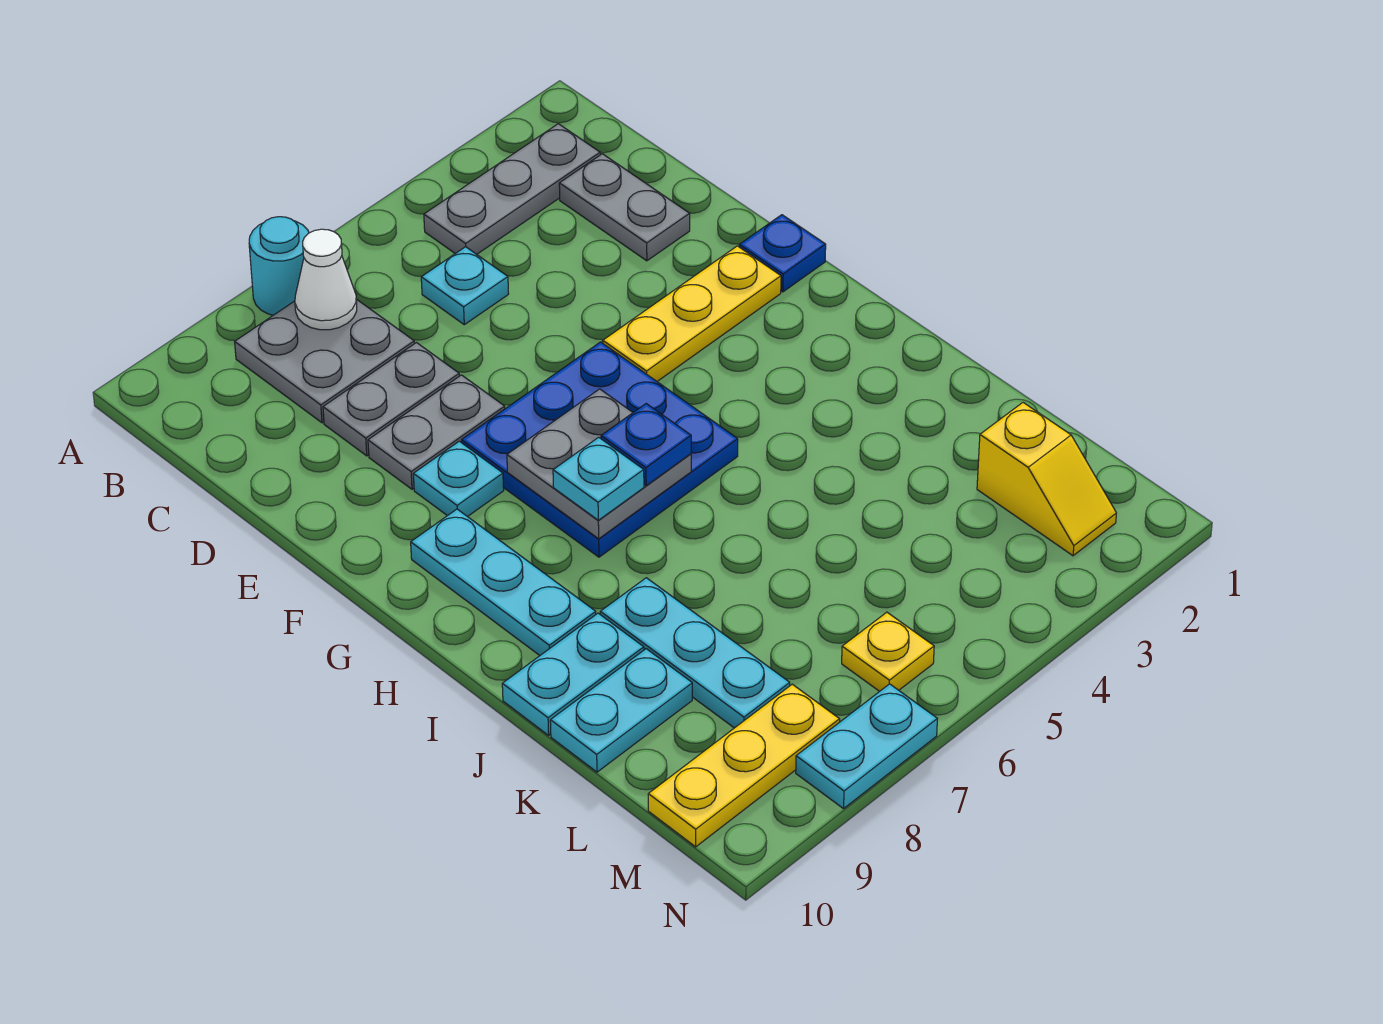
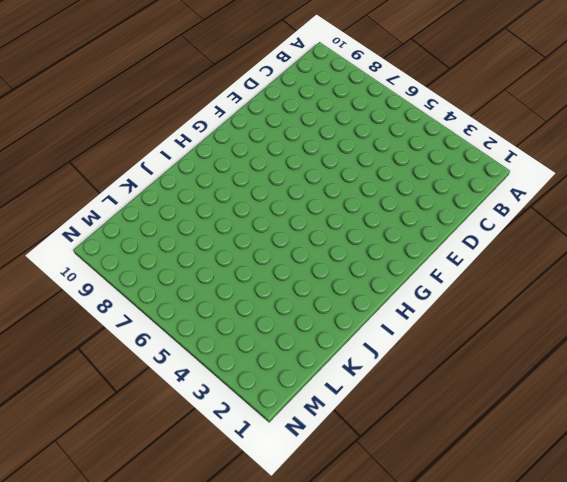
none -> cyan round brick A7 level 1
none -> grey plate B2:B4 level 1
none -> grey plate B7:C8 level 1

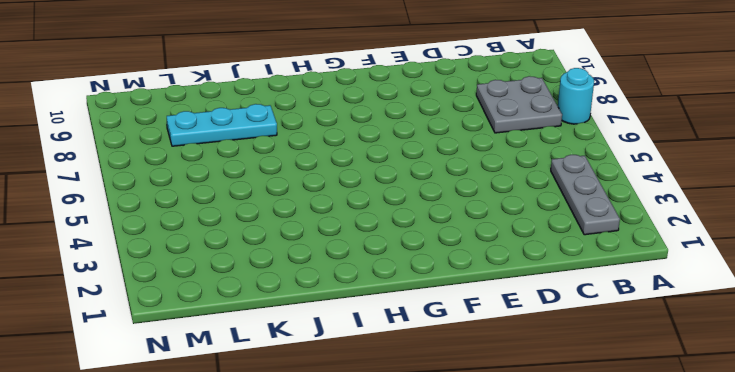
none -> grey plate C2:D2 level 1
none -> cyan plate C5 level 1
none -> grey plate D7:D8 level 1

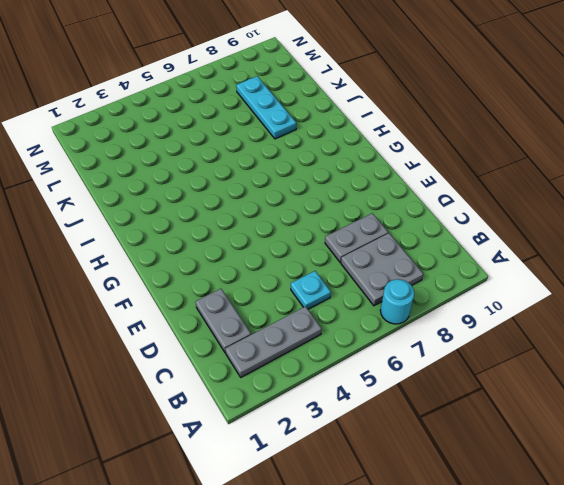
none -> grey plate E7:E8 level 1
none -> blue plate F1 level 1
none -> yellow plate F2:F4 level 1

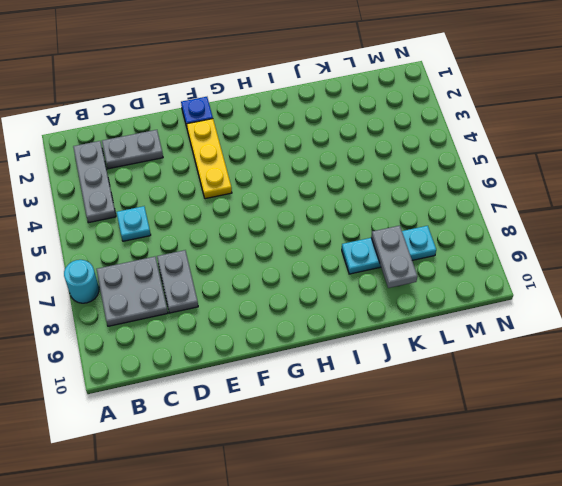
grey plate K8:K9 level 2 -> grey plate E7:E8 level 1
none -> blue plate F5:H7 level 1
none -> cyan plate F8 level 1
none -> cyan plate G9:I9 level 1

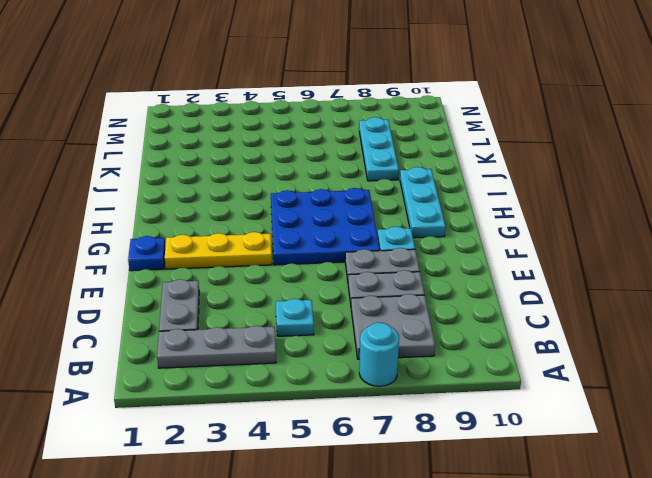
none -> cyan plate J9:J10 level 1
none -> cyan plate K9:K10 level 1
none -> yellow slope L2:M2 level 1 top L

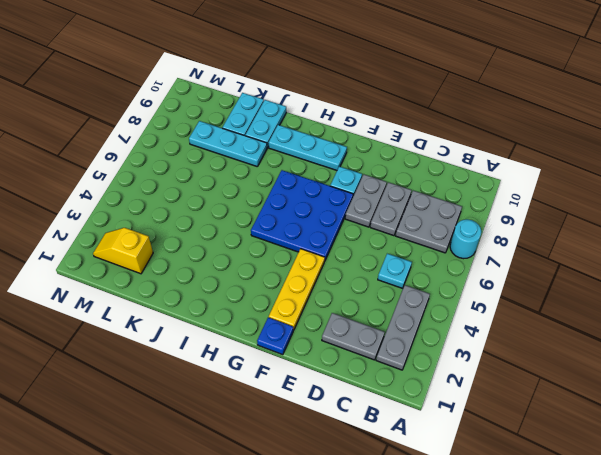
none -> yellow plate M6 level 1
none -> yellow plate M8:M10 level 1
none -> cyan plate N7:N8 level 1

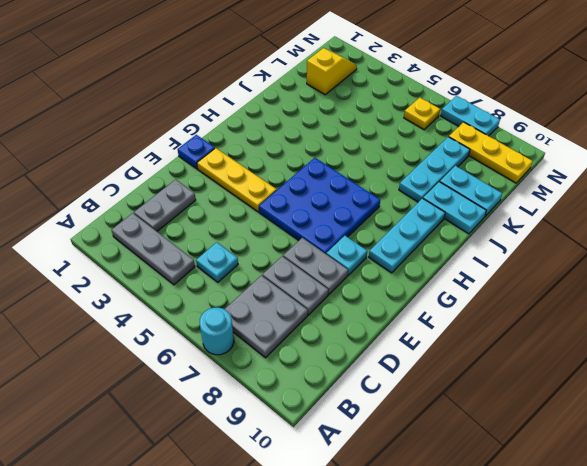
none -> white cone B7 level 2
none -> grey plate G6:H7 level 2
none -> blue plate H6 level 3

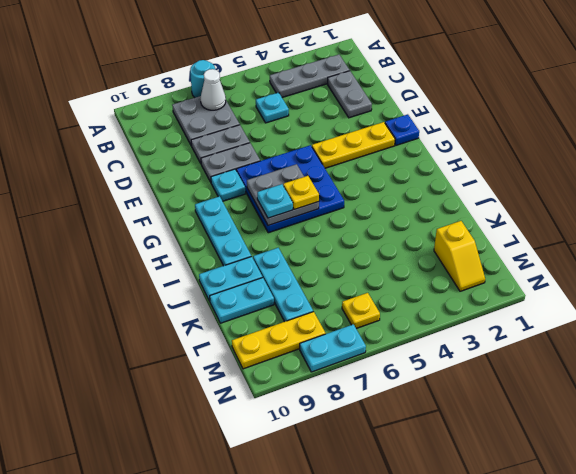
yellow plate H6 level 3 -> blue plate H6 level 3

